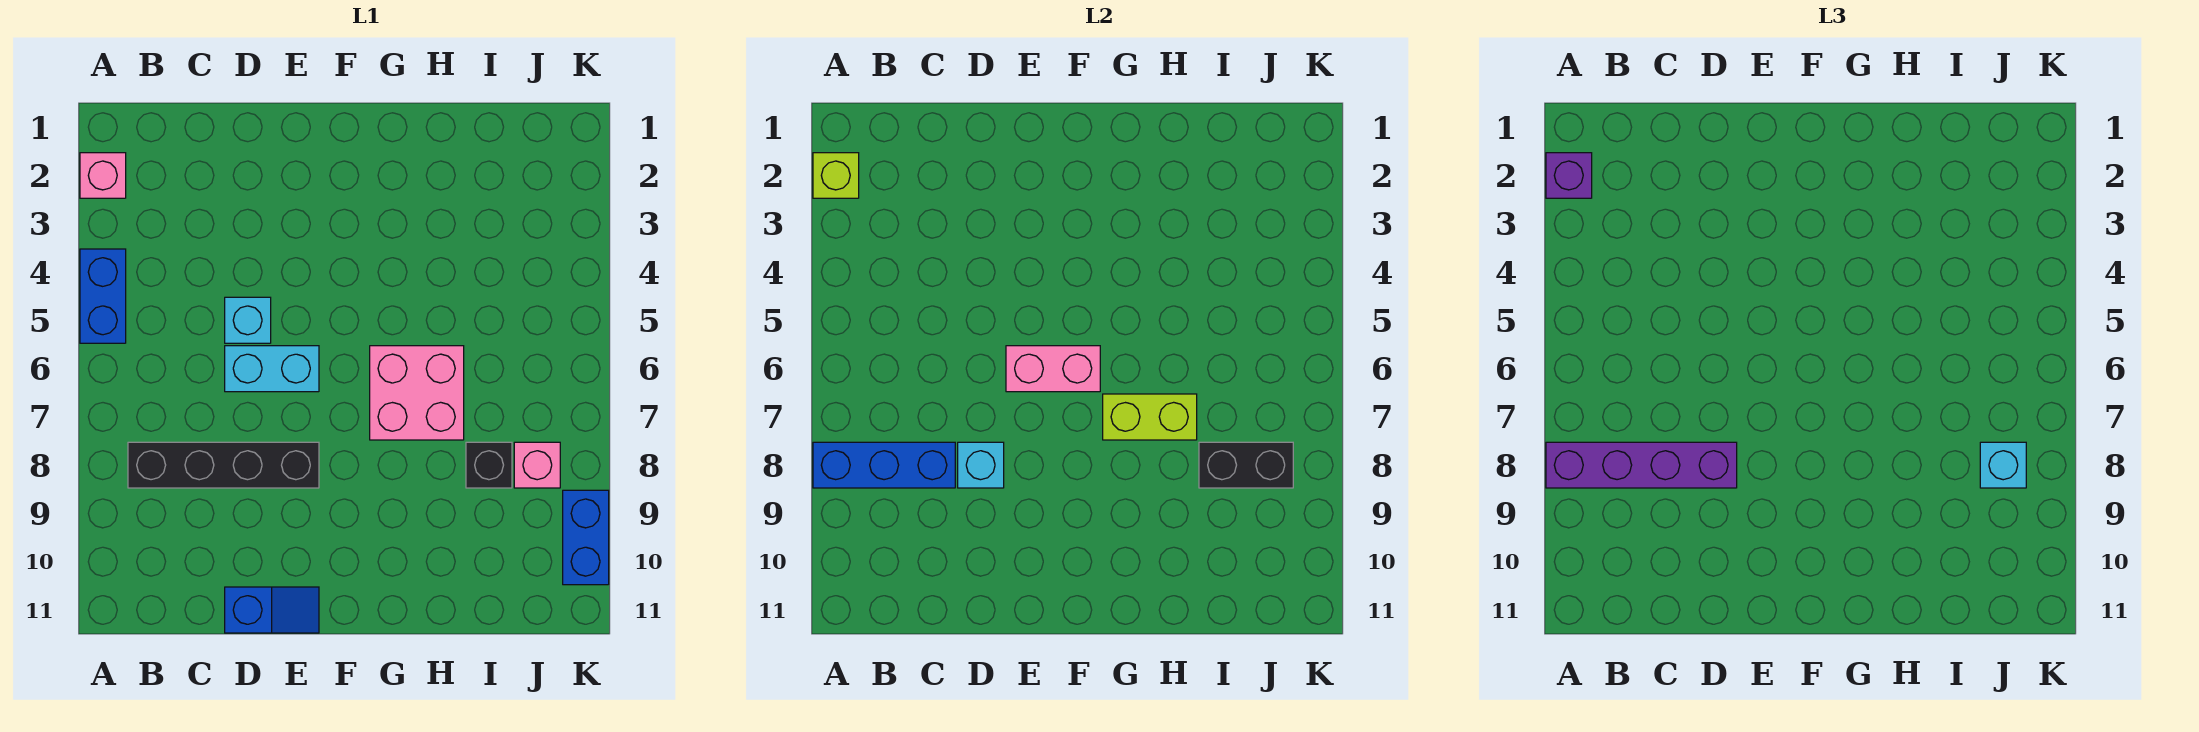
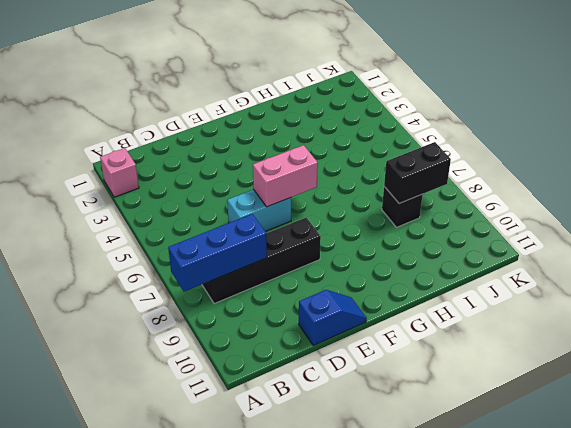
none -> blue brick A4:A5 level 1
none -> cyan brick D5 level 1
none -> pink brick G6:H7 level 1

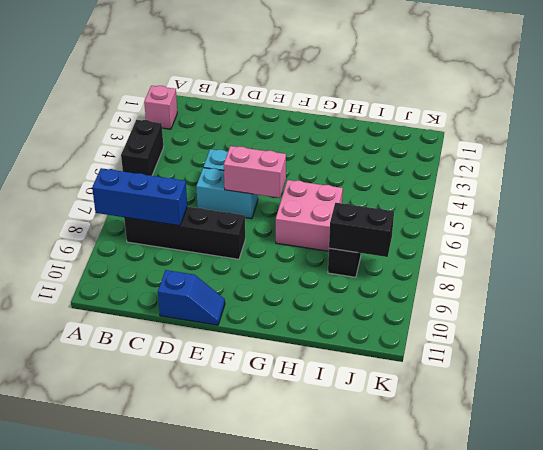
black brick A4:A5 level 1 -> blue brick A4:A5 level 1
none -> pink brick J8 level 1
none -> blue brick K9:K10 level 1
none -> lime brick A2 level 2

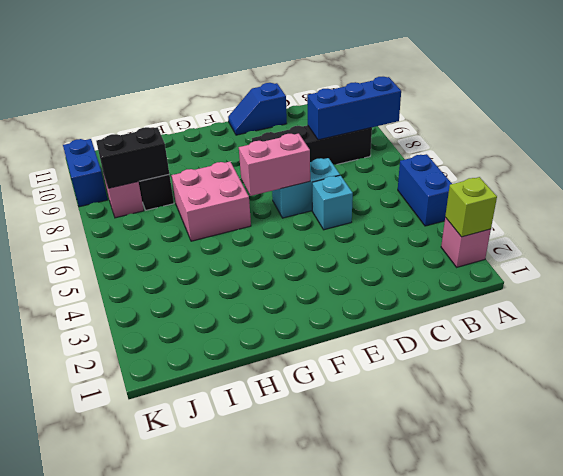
none -> cyan brick D8 level 2
none -> lime brick G7:H7 level 2
none -> purple brick A2 level 3

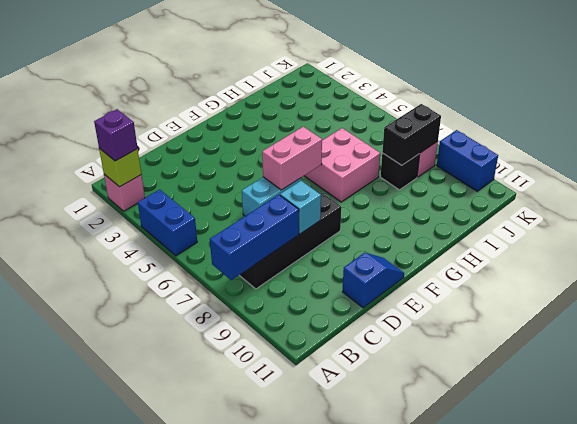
none -> cyan brick D5 level 1
none -> lime brick G7:H7 level 2
none -> purple brick A8:D8 level 3

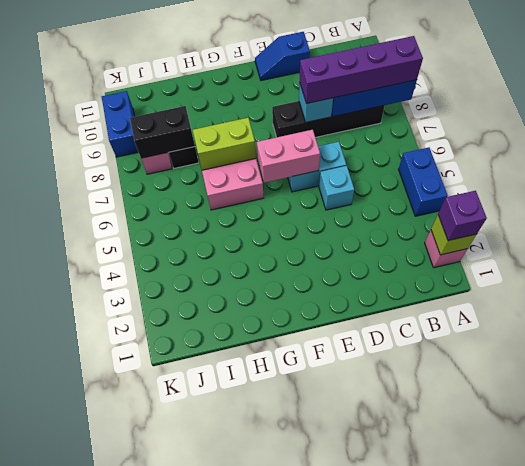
none -> cyan brick J8 level 3

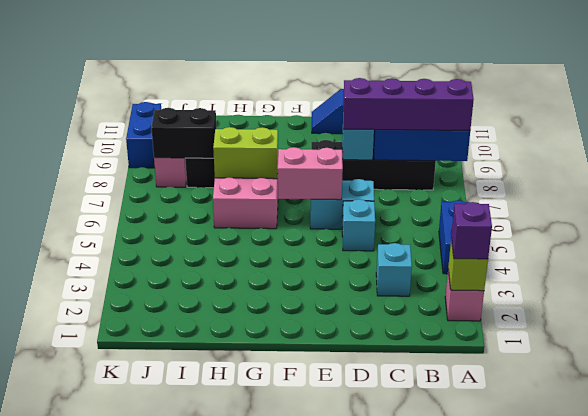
cyan brick C3 level 1 -> cyan brick J8 level 3

